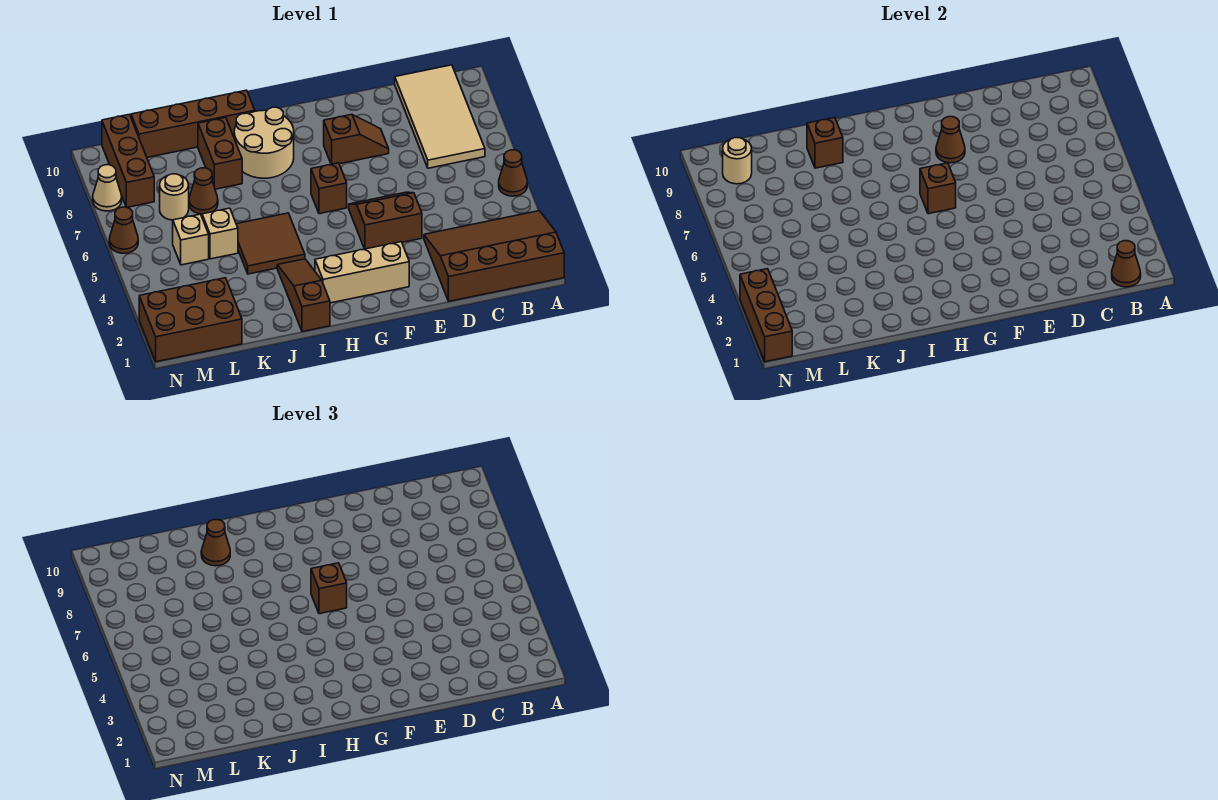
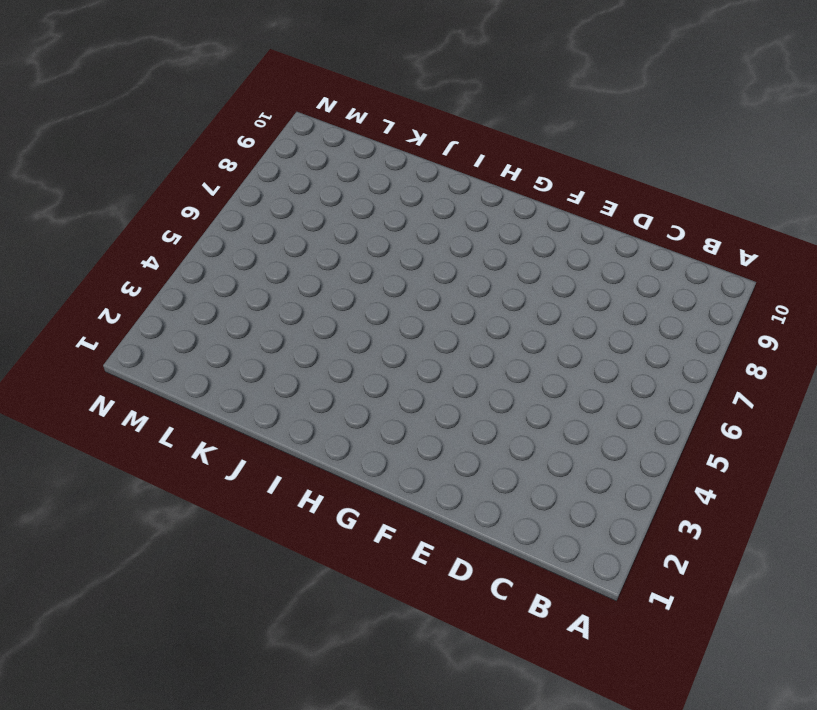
none -> brown slope A1:D3 level 1 top 1
none -> brown cone A5 level 1
none -> tan tile B7:C10 level 1

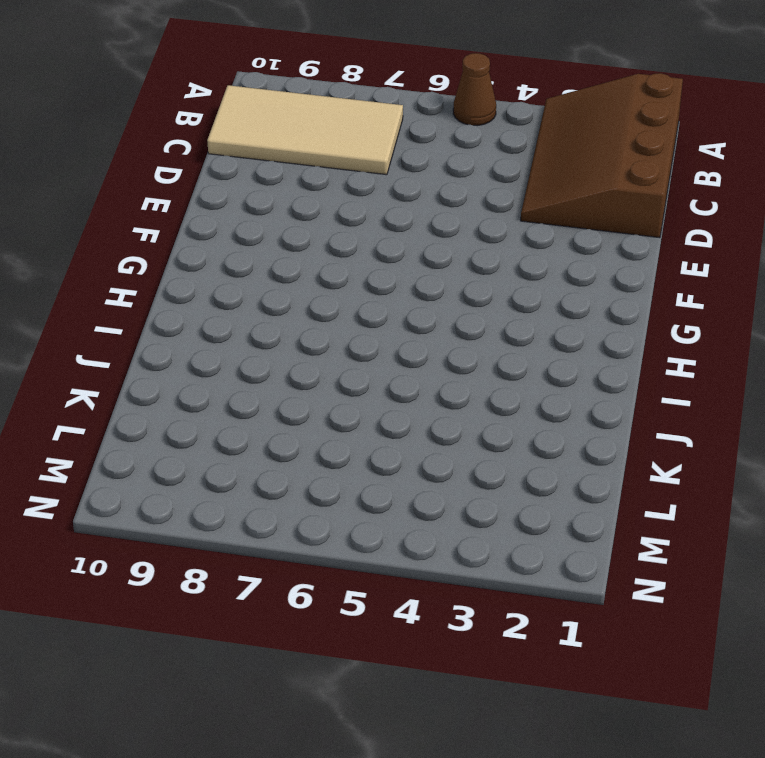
none -> brown slope E4:F5 level 1 top 4
none -> brown slope E8:F8 level 1 top F
none -> tan brick F2:H2 level 1

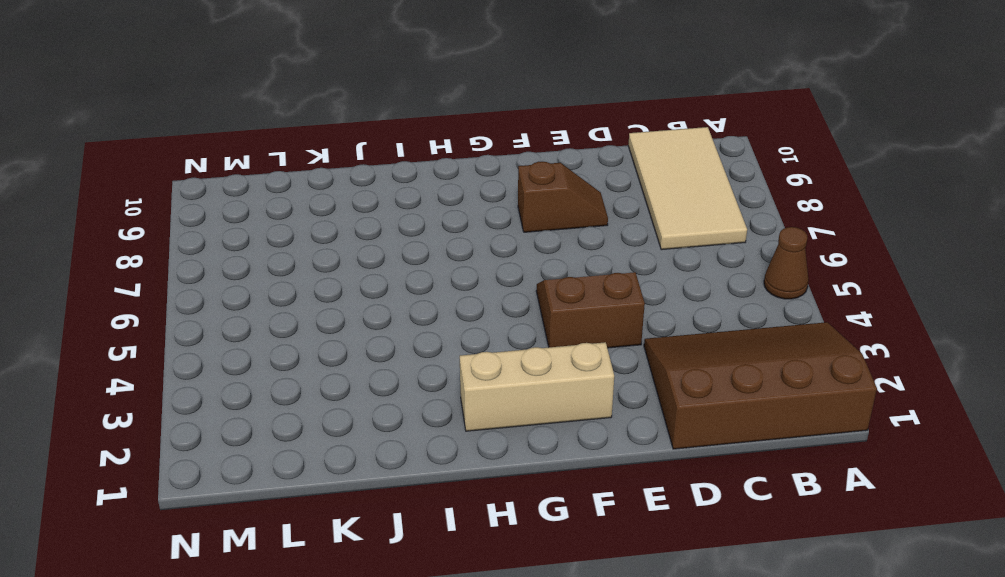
none -> brown brick G6 level 1
none -> tan round brick H8:I9 level 1
none -> brown slope I1:I3 level 1 top 1

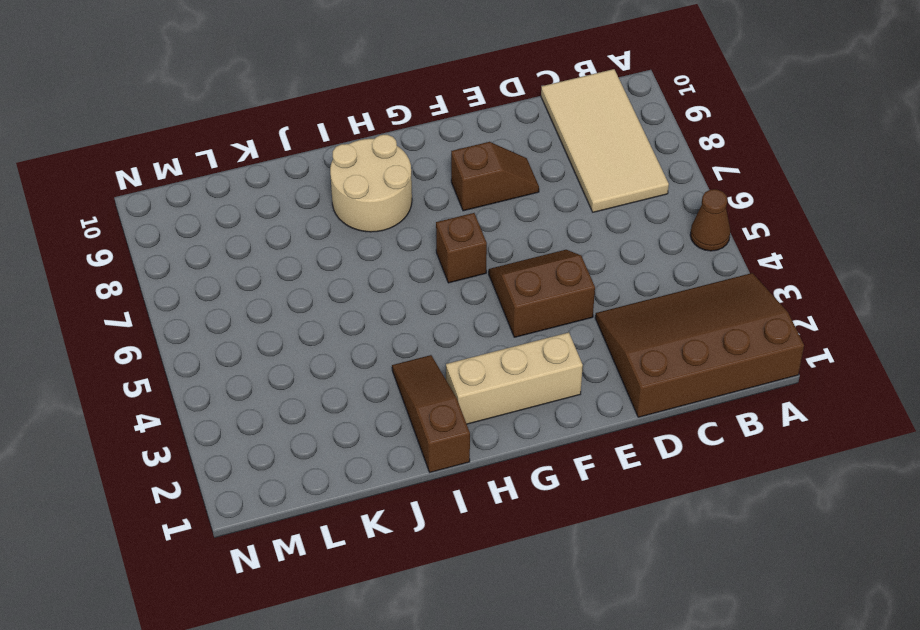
none -> brown tile I4:J5 level 1
none -> brown brick I10:L10 level 1
none -> brown brick J8:J9 level 1

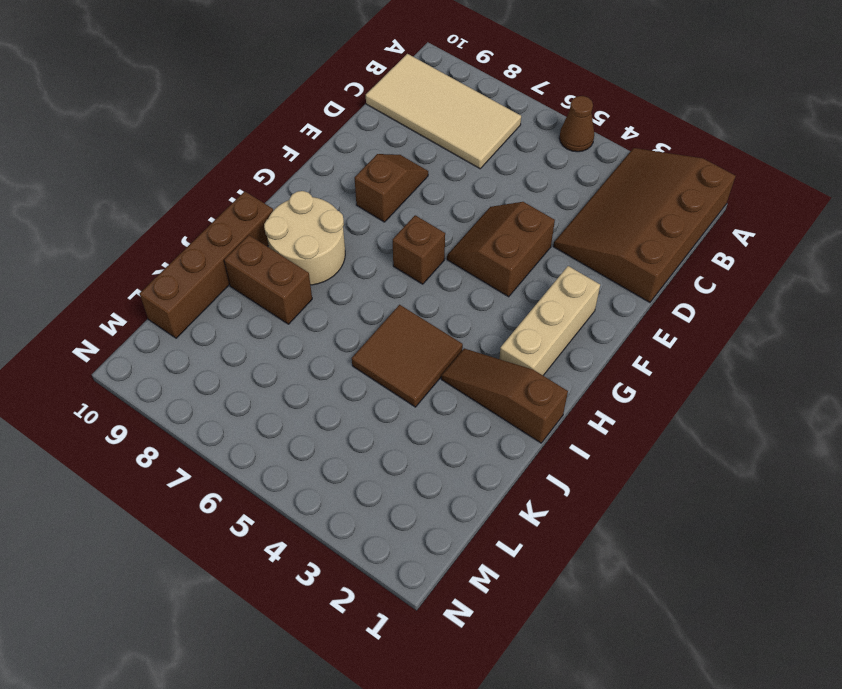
none -> tan brick K5 level 1
none -> brown cone K7 level 1
none -> brown brick L1:N2 level 1

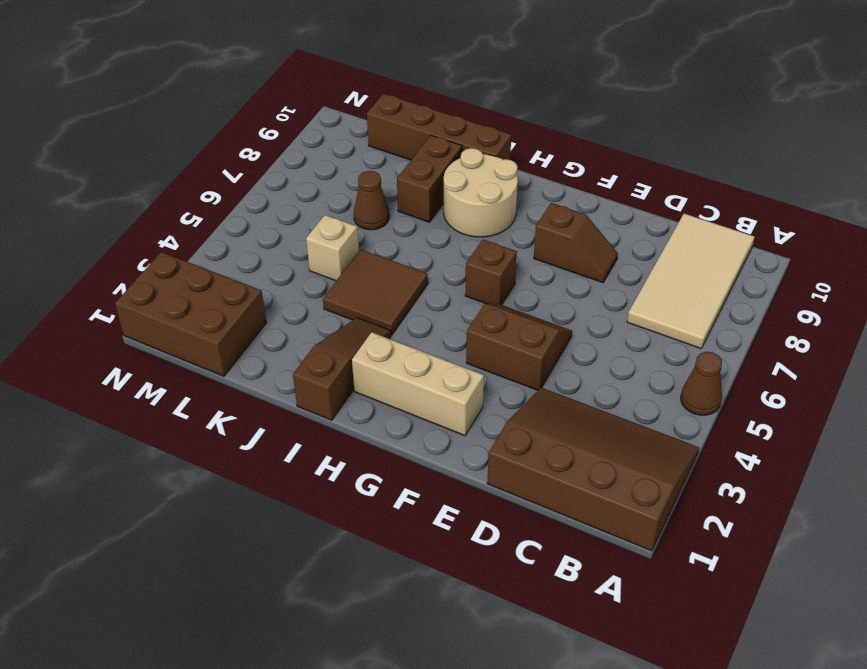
none -> tan brick L5 level 1
none -> tan round brick L7 level 1
none -> brown brick M8:M10 level 1

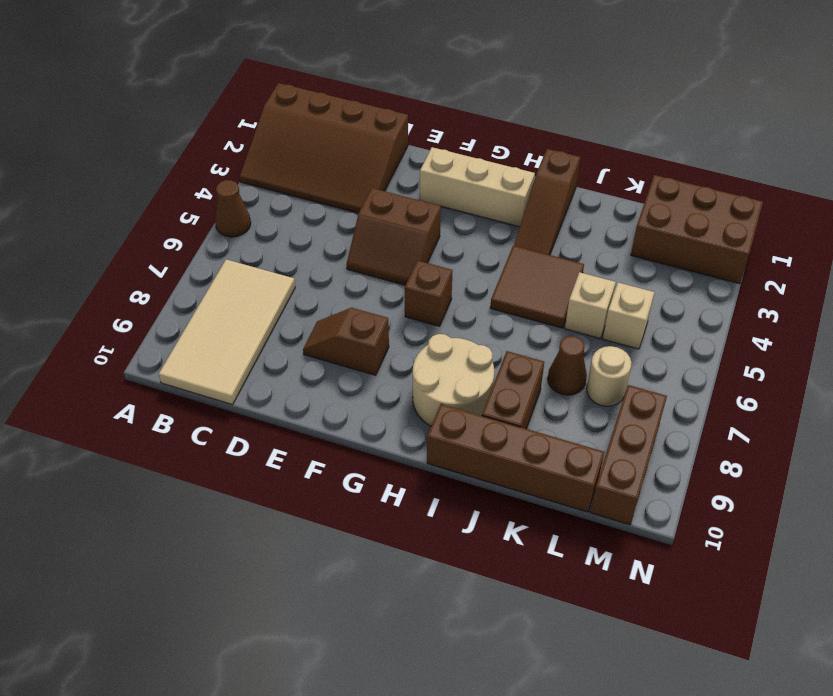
none -> brown cone N6 level 1
none -> tan cone N8 level 1
none -> brown cone B1 level 2

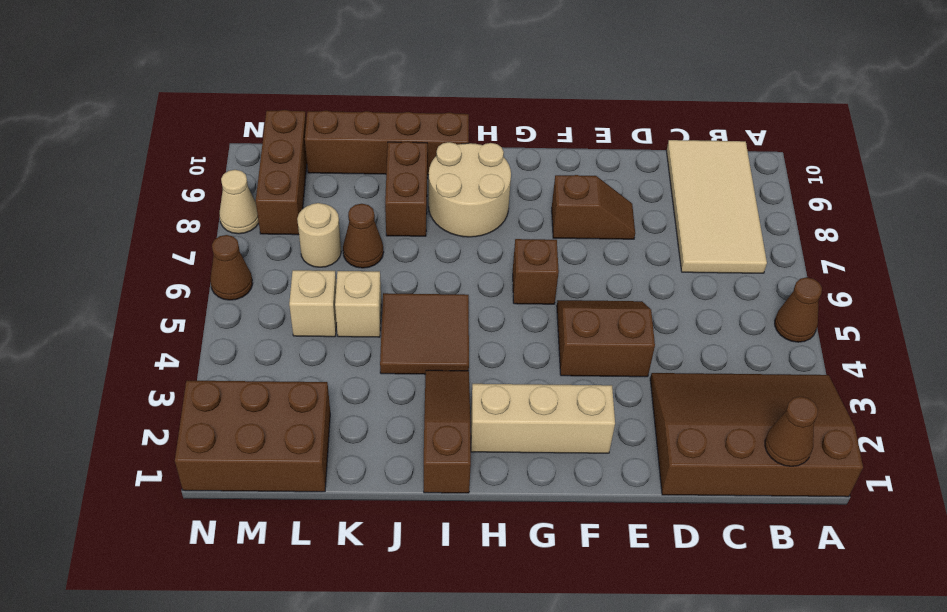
none -> brown cone F8 level 2
none -> brown brick G6 level 2
none -> brown brick J9 level 2

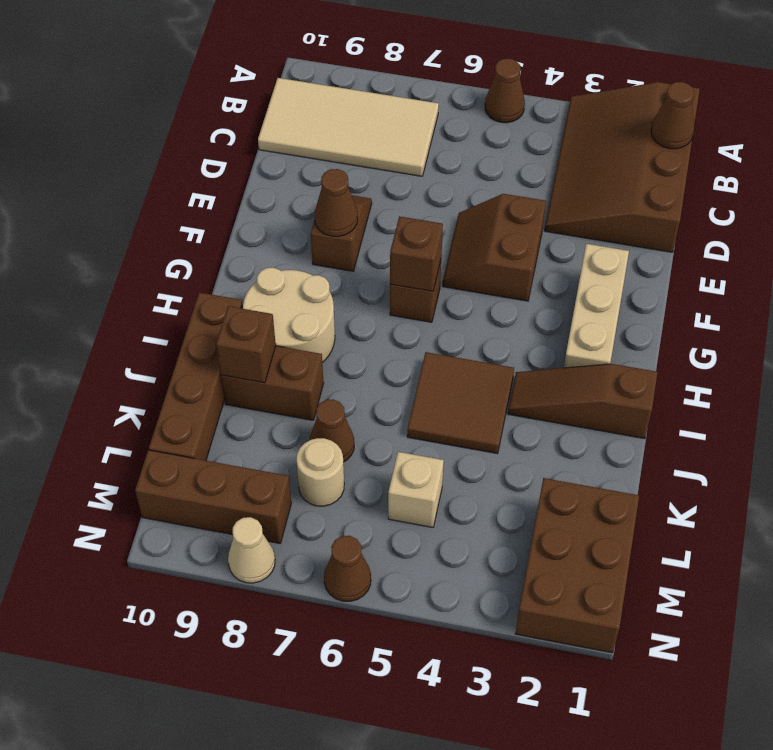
none -> tan brick K5 level 1
none -> tan round brick M9 level 2
none -> brown brick N1:N3 level 2

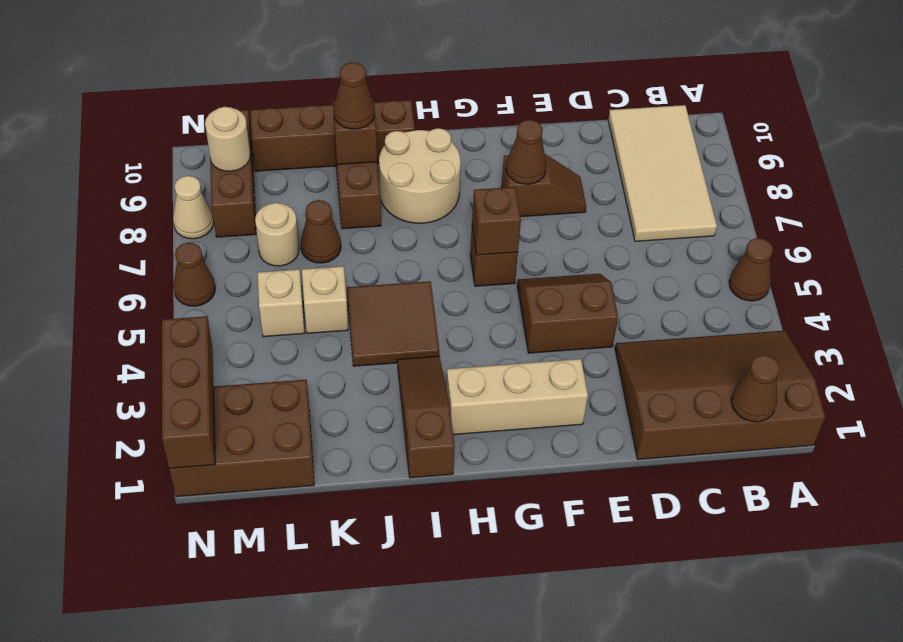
none -> brown brick G6 level 3

